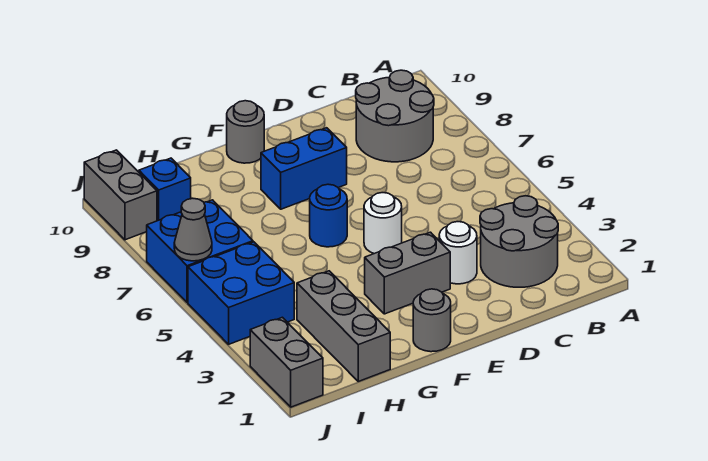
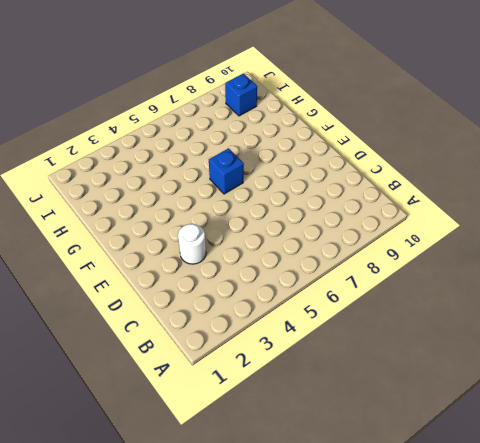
blue brick F6 level 1 -> blue round brick F6 level 1
none -> grey round brick B2:C3 level 1
none -> grey round brick B8:C9 level 1
none -> grey brick E3:F3 level 1

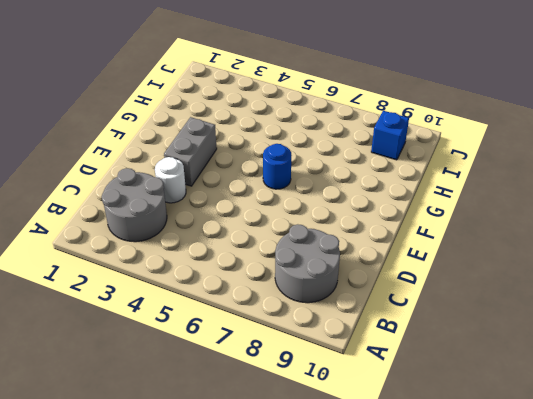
none -> white round brick E5 level 1
none -> blue brick E8:F8 level 1
none -> grey round brick F1 level 1

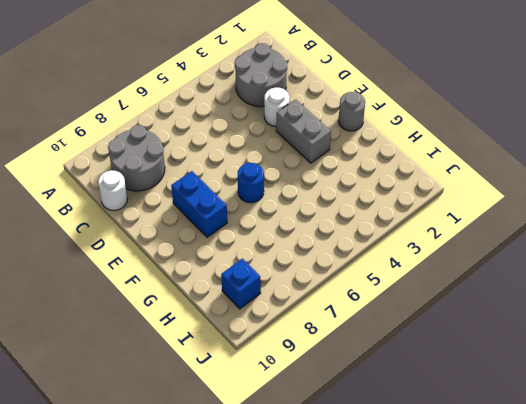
white round brick C10 level 1 -> white round brick E5 level 1
none -> grey round brick F10 level 1
none -> grey brick H1:H3 level 1
none -> blue brick I4:J5 level 1

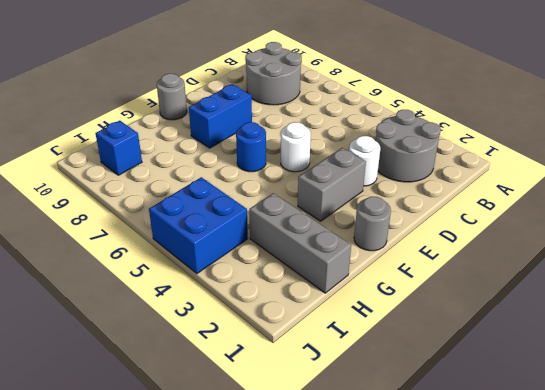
none -> blue brick I6:J7 level 1
none -> grey brick J1:J2 level 1
none -> grey brick J9:J10 level 1

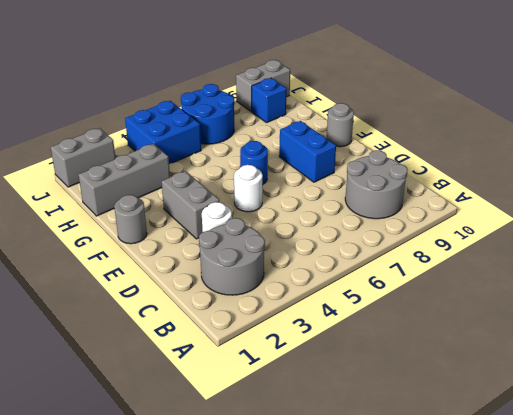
blue round brick I6:J7 level 1 -> blue brick I6:J7 level 1
none -> grey cone J6 level 2

